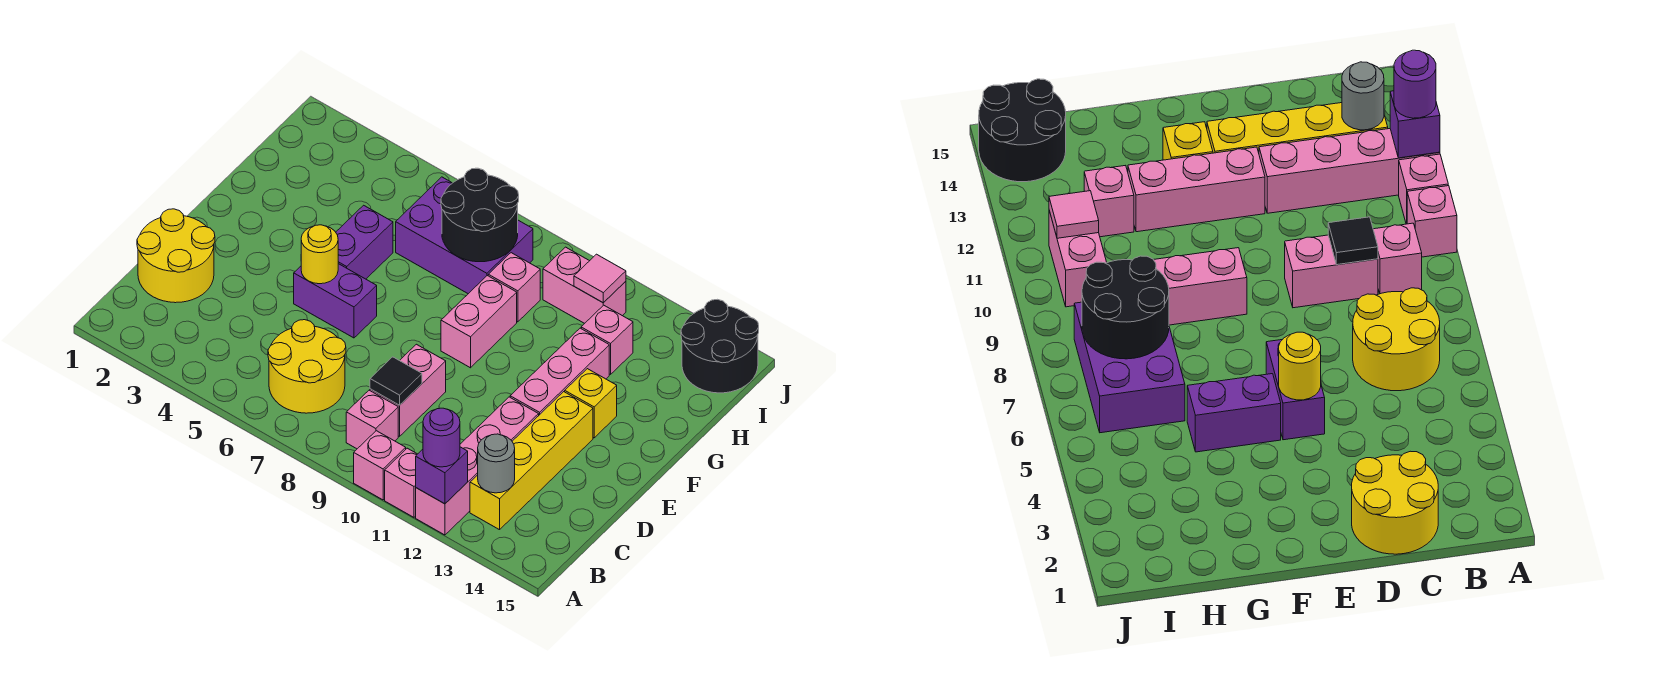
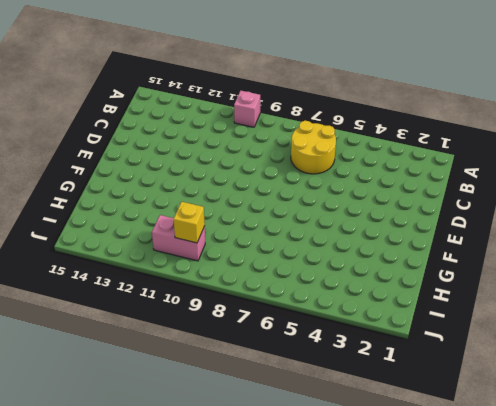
yellow brick I10 level 2 -> yellow brick F13 level 1
none -> pink brick A11 level 1
none -> pink brick A12:D12 level 1
none -> pink brick B9 level 1

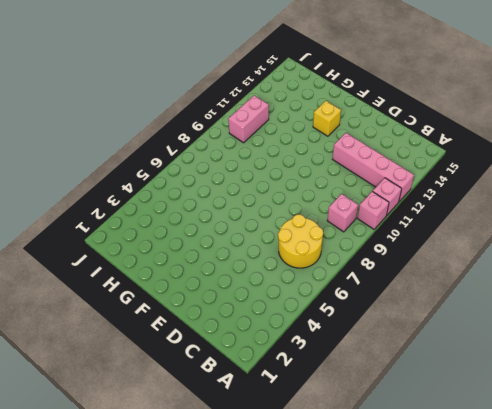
none -> yellow brick B13:E13 level 1
none -> yellow round brick C1:D2 level 1
none -> pink brick C9:D9 level 1

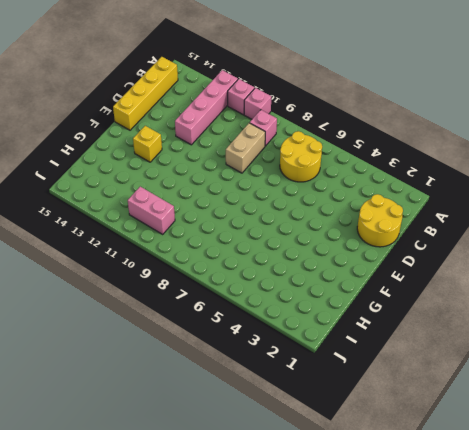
yellow brick B15:E15 level 1 -> yellow brick B13:E13 level 1
tan brick C9:D9 level 1 -> pink brick C9:D9 level 1
none -> purple brick E5:E6 level 1
none -> pink brick E12:G12 level 1
none -> purple brick F5:G5 level 1

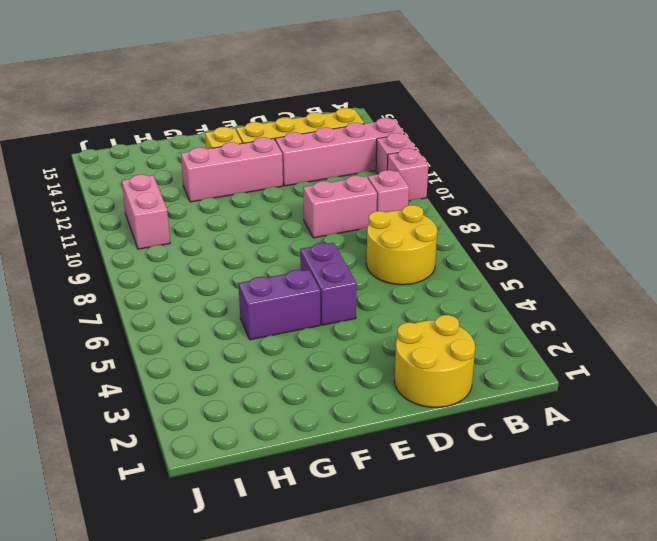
none -> pink brick F9:G9 level 1
none -> purple brick H6:I8 level 1
none -> pink brick H9 level 1

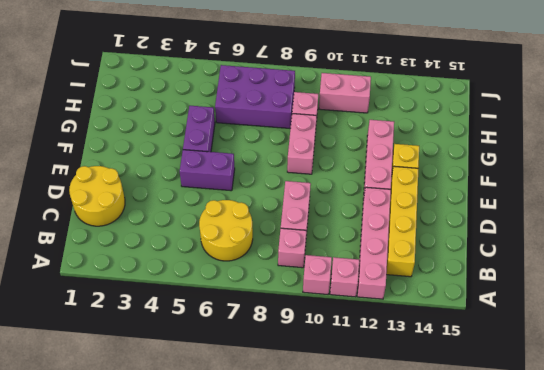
none -> pink brick H12 level 1
none -> black round brick I14:J15 level 1
none -> purple brick A12 level 2

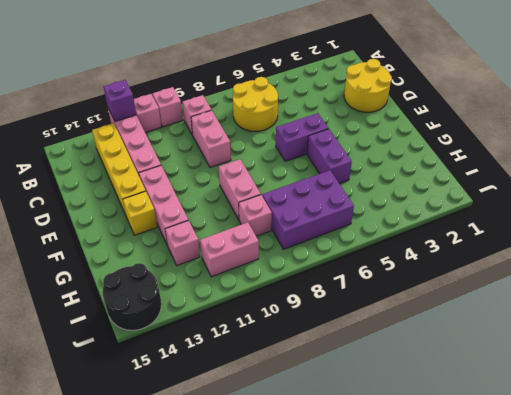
none -> grey round brick B13 level 2
none -> black tile C9 level 2
none -> yellow round brick E5 level 2

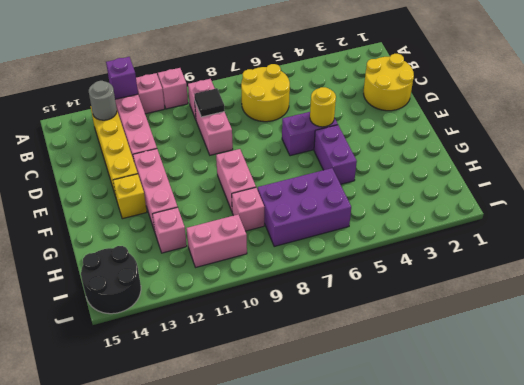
none -> black round brick H7:I8 level 2
none -> pink tile I11 level 2
none -> purple round brick A12 level 3

